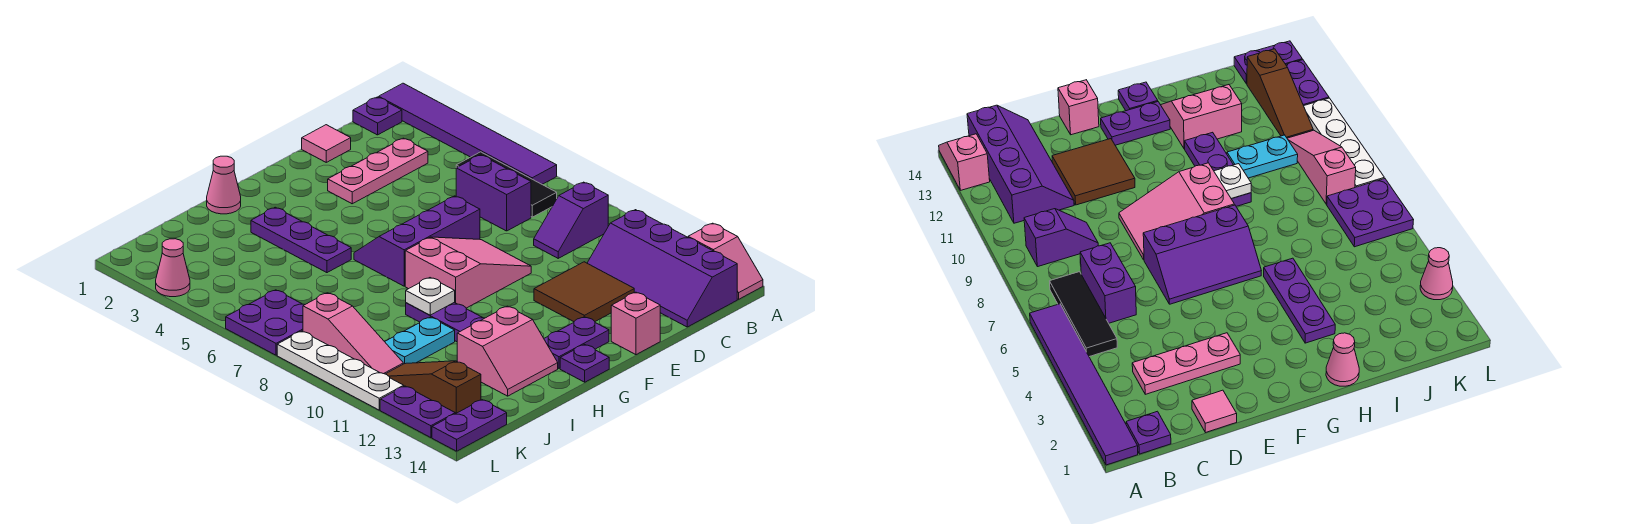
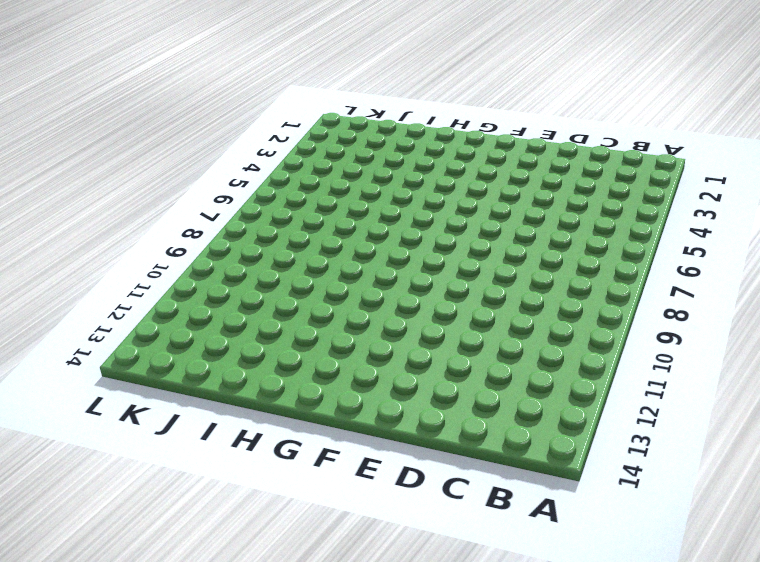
none -> purple tile A1:A6 level 1
none -> pink slope A13:A14 level 1 top 13
none -> purple plate B1 level 1

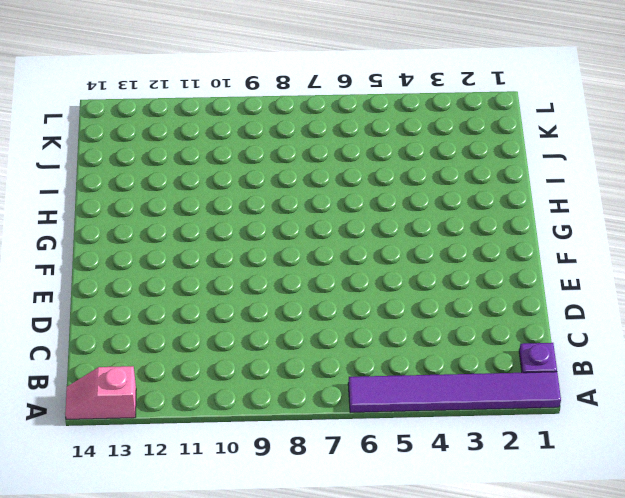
none -> black tile B5:B7 level 1
none -> purple slope B9:C9 level 1 top B
none -> purple slope B11:C14 level 1 top B

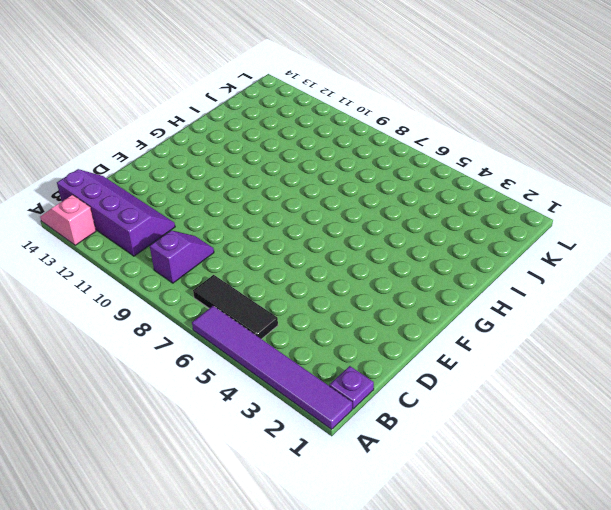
none -> pink plate C3:E3 level 1
none -> purple brick C6:C7 level 1
none -> pink tile D1 level 1

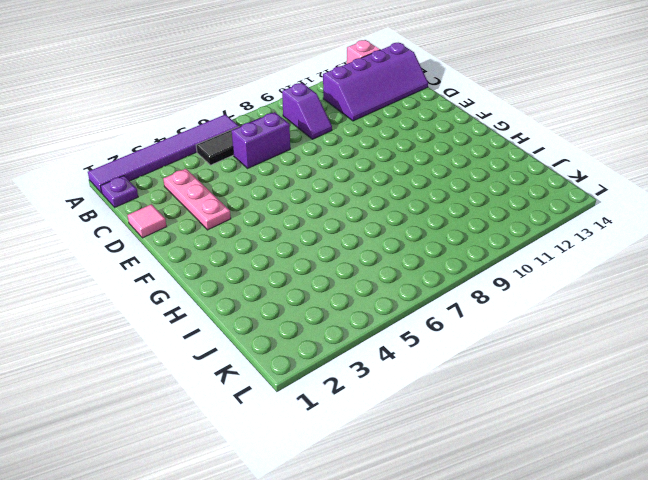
none -> brown tile D11:E12 level 1
none -> purple slope E6:G7 level 1 top 7
none -> pink slope E8:G9 level 1 top G

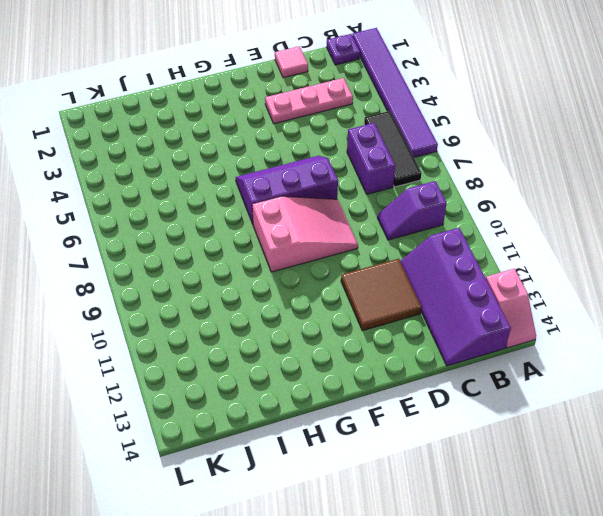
none -> pink brick E14 level 1
none -> purple plate F13:G13 level 1
none -> purple plate G14 level 1

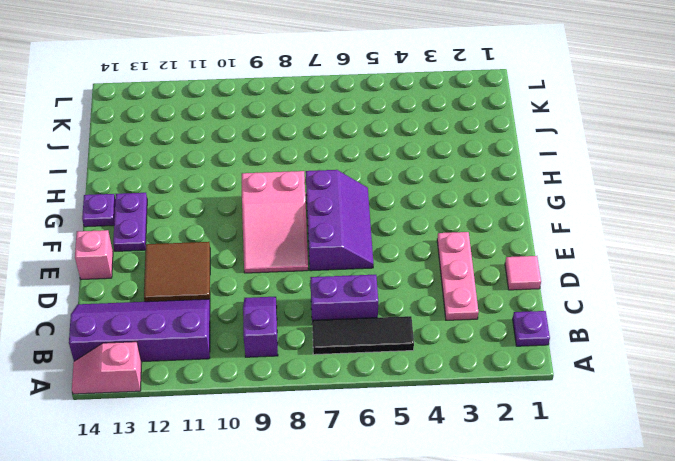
none -> purple tile A1:A6 level 1
none -> pink cone H1 level 1
none -> purple plate H3:H5 level 1

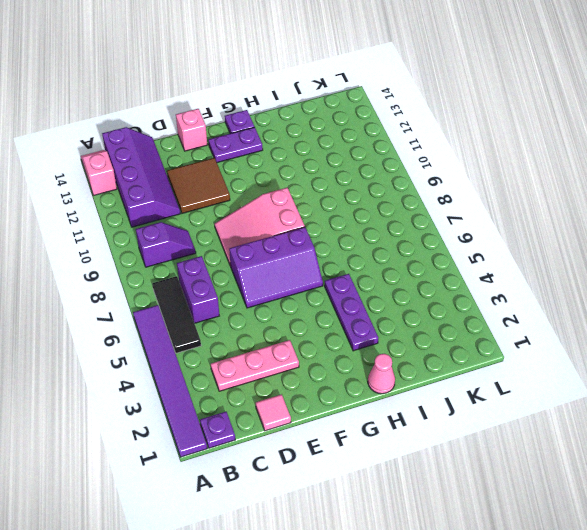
none -> purple plate H9:H11 level 1
none -> pink slope H12:I13 level 1 top 12
none -> cyan plate I10:J10 level 1

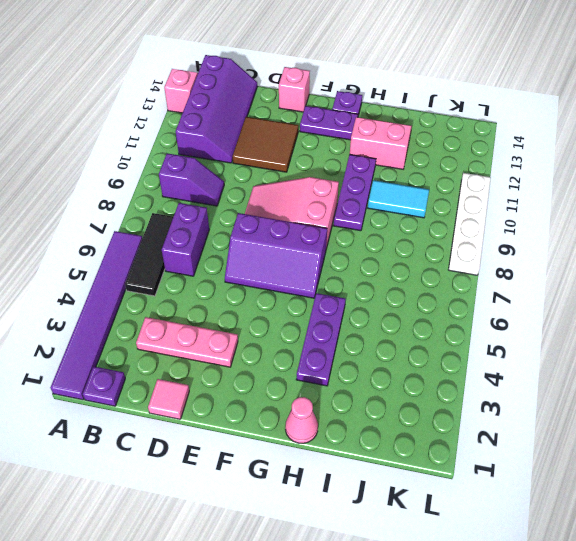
cyan tile I10:J10 level 1 -> cyan plate I10:J10 level 1
none -> purple plate K6:L7 level 1
none -> pink slope K8:K10 level 1 top 8
none -> brown slope K11:K13 level 1 top 13

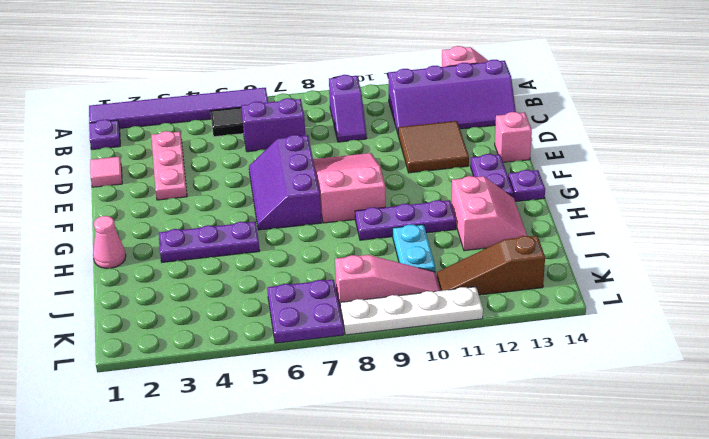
none -> purple plate K14:L14 level 1
none -> pink cone L3 level 1
none -> purple plate L12:L13 level 1

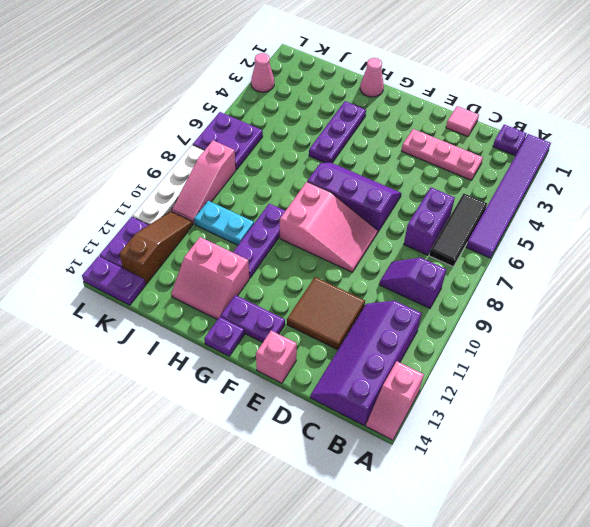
none -> white plate H9 level 2

